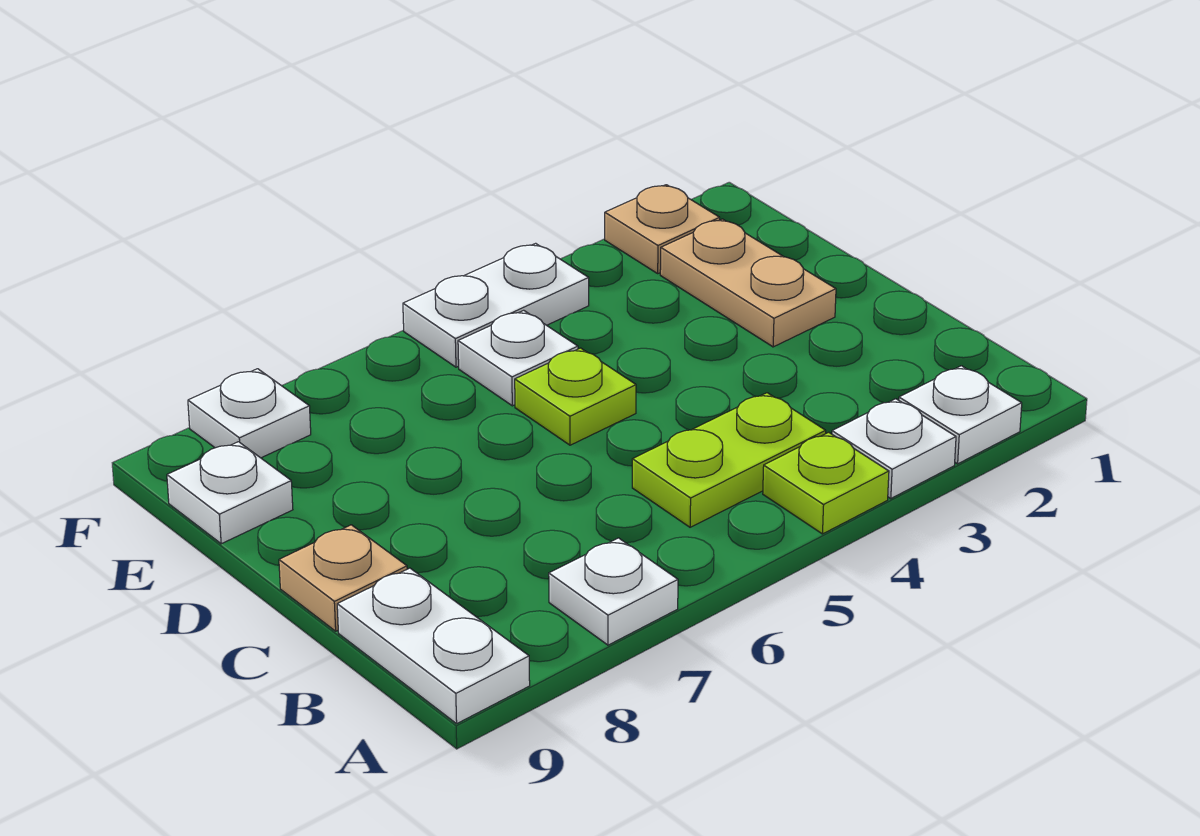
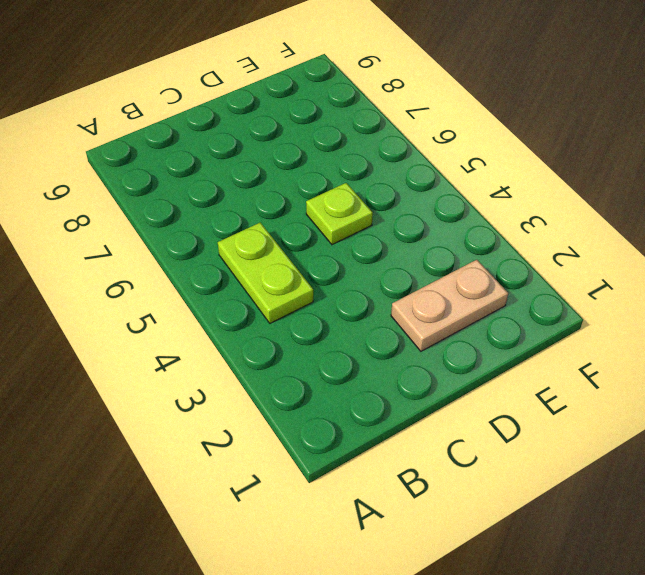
none -> white plate A2 level 1
none -> white plate A3 level 1
none -> lime plate A4 level 1

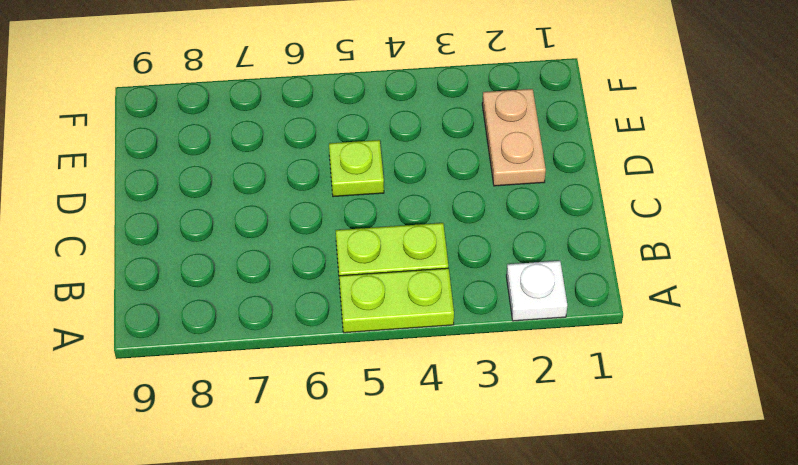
lime plate A4:A5 level 1 -> lime plate A4 level 1
none -> white plate A3 level 1
none -> white plate A7 level 1
none -> white plate A9:B9 level 1

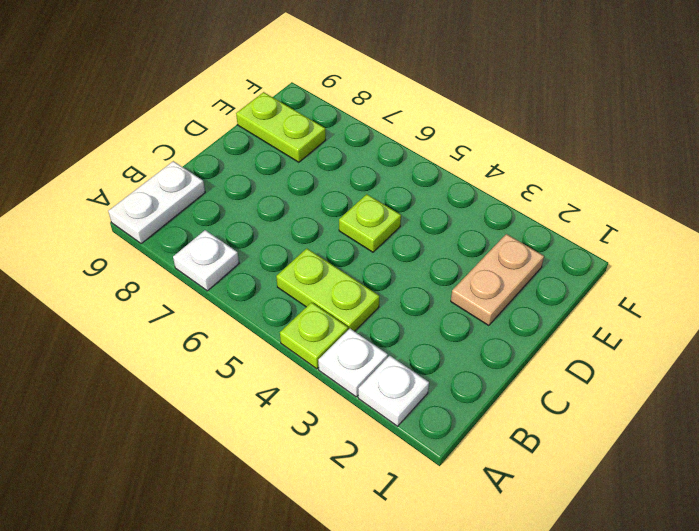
lime plate E8:E9 level 1 -> white plate E9 level 1
none -> tan plate C9 level 1
none -> white plate E5 level 1
none -> tan plate F2 level 1

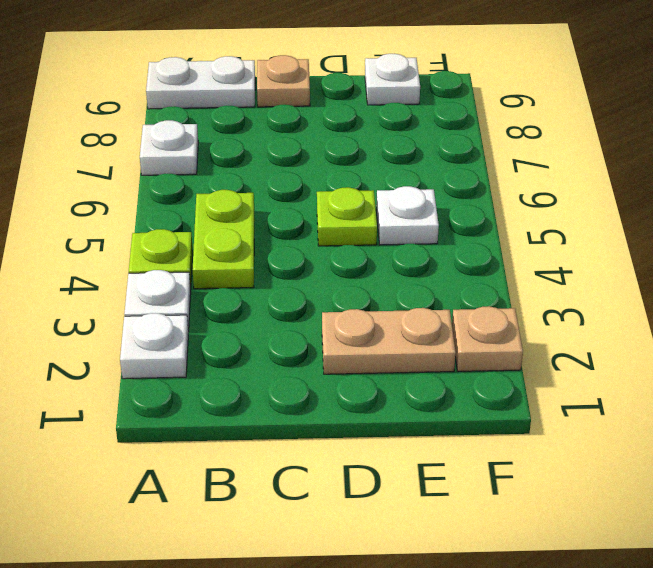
none -> white plate F4:F5 level 1
none -> white plate F8 level 1

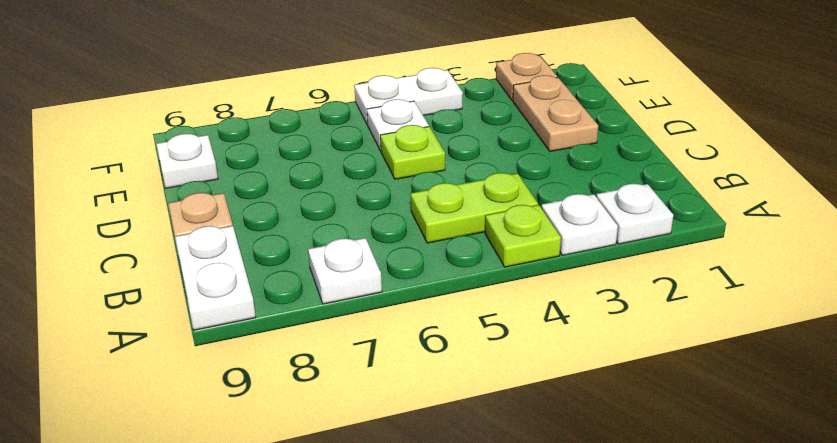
none -> white plate F8 level 1

